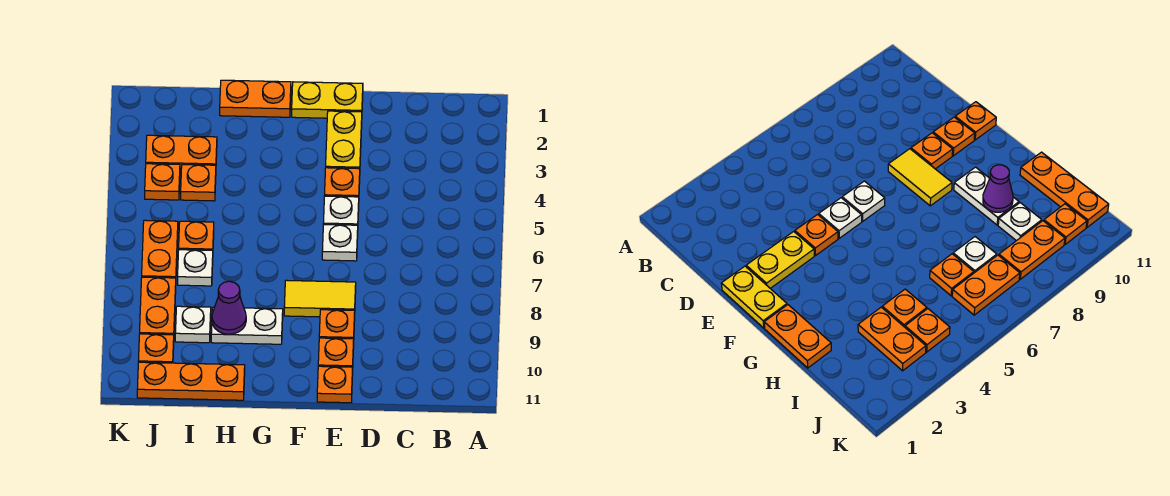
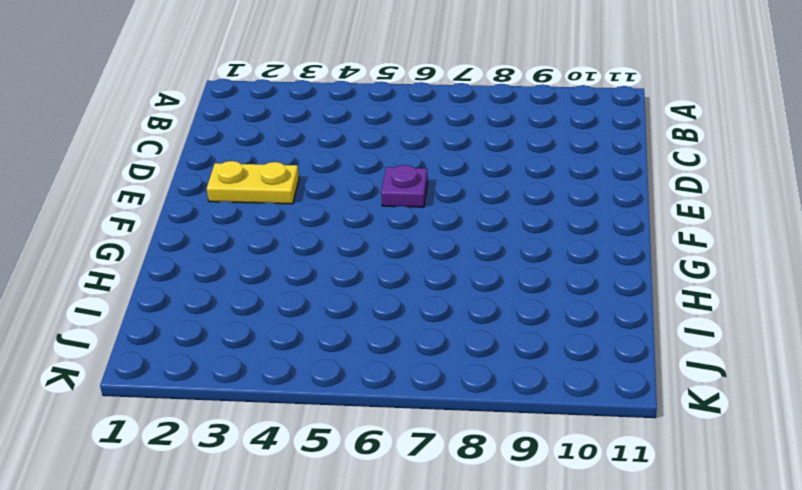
purple plate E6 level 1 -> white plate E6 level 1
none -> yellow plate E1:F1 level 1
none -> orange plate E4 level 1
none -> white plate E5 level 1

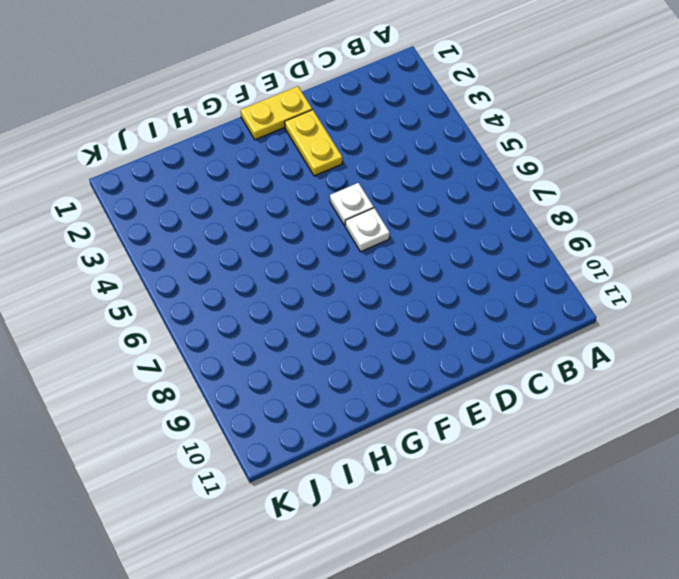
none -> orange plate E4 level 1
none -> yellow tile E8:F8 level 1
none -> orange plate E9 level 1

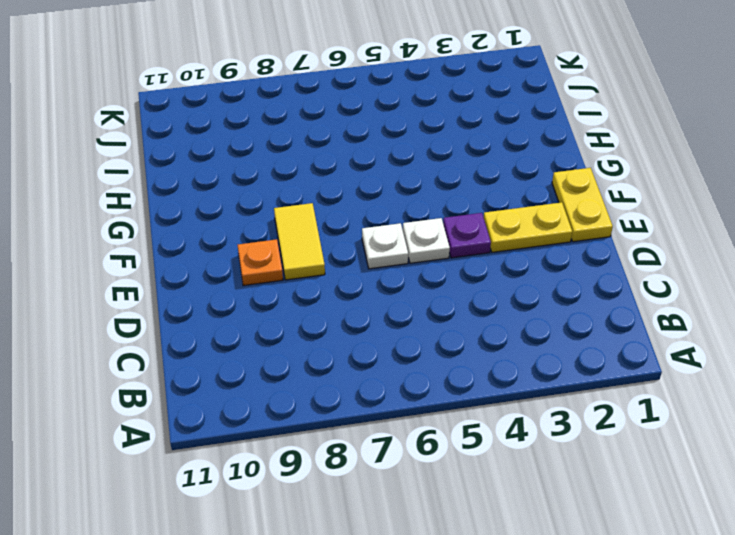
purple plate E4 level 1 -> orange plate E4 level 1
none -> orange plate E10 level 1
none -> orange plate E11 level 1
none -> orange plate G1:H1 level 1

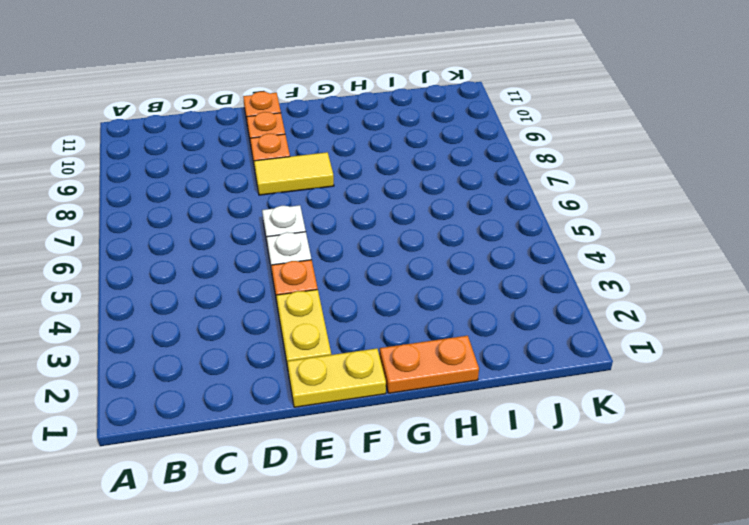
none -> white plate G9:H9 level 1
none -> orange plate H11:J11 level 1
none -> orange plate I3:J3 level 1

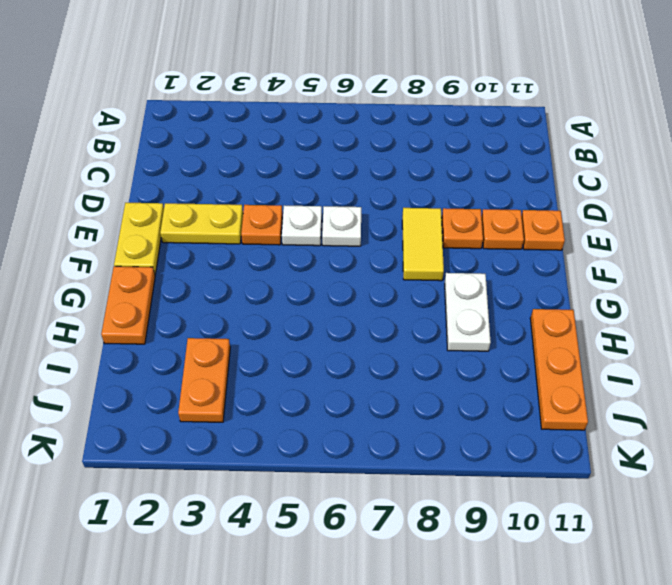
none -> orange plate I4 level 1
none -> orange plate I6 level 1
none -> white plate I7 level 1

